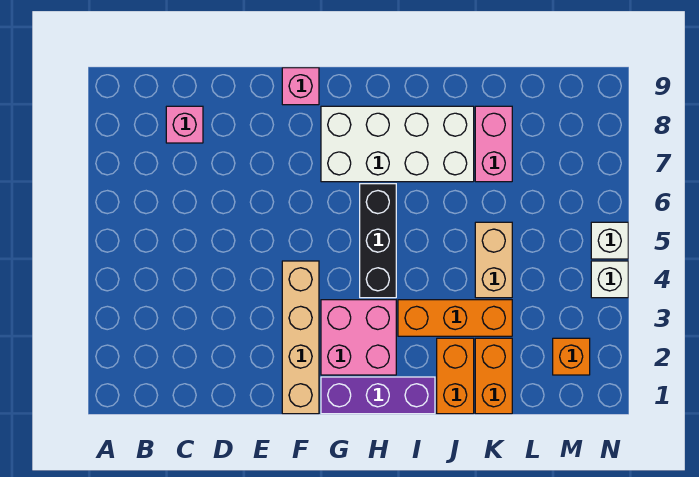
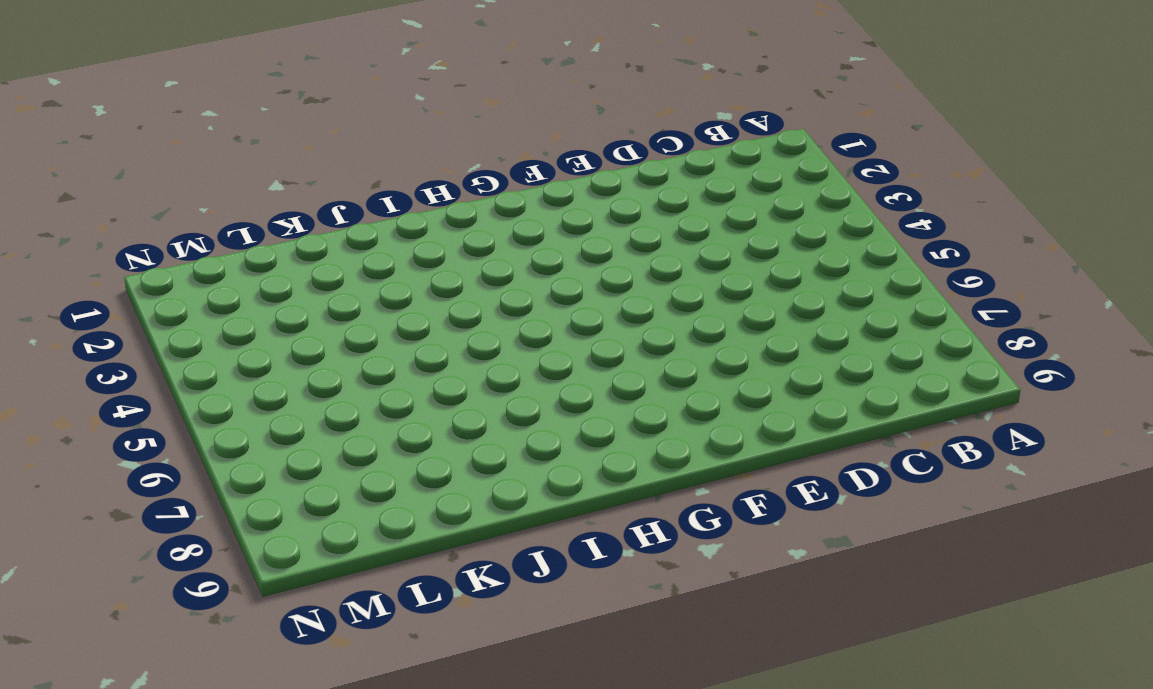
none -> pink brick C8 level 1
none -> tan brick F1:F4 level 1
none -> pink brick F9 level 1

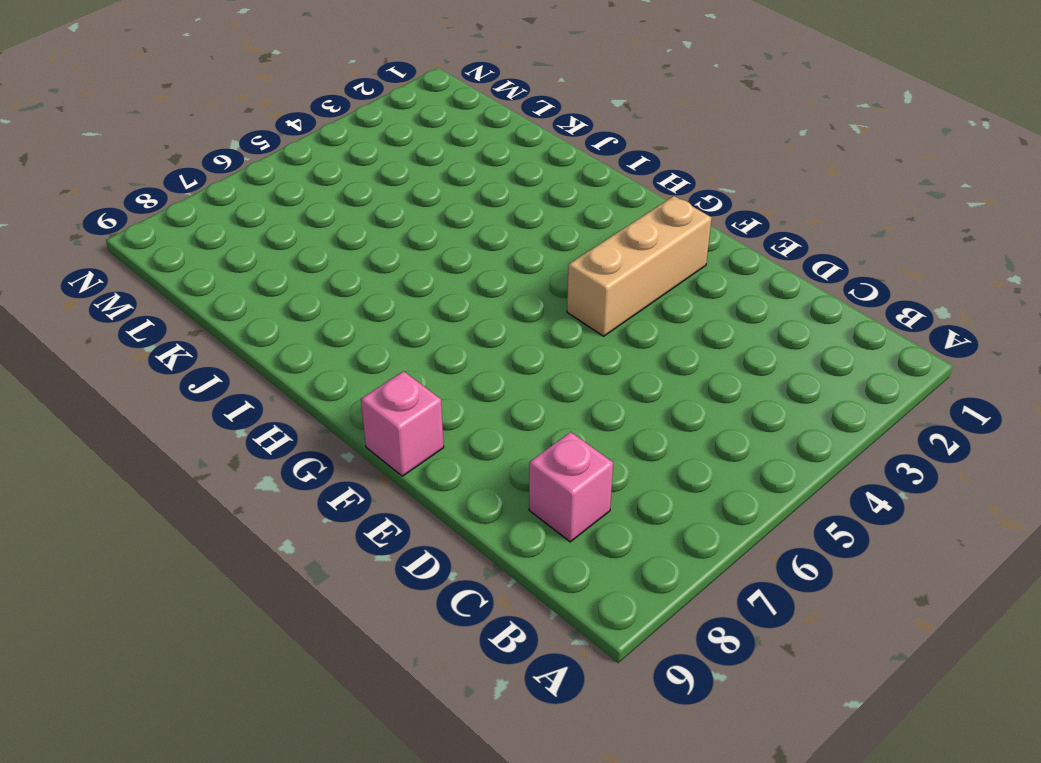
tan brick F2:F4 level 1 -> tan brick F1:F4 level 1
none -> purple brick G1:I1 level 1
none -> pink brick G2:H3 level 1
none -> white brick G7:J8 level 1

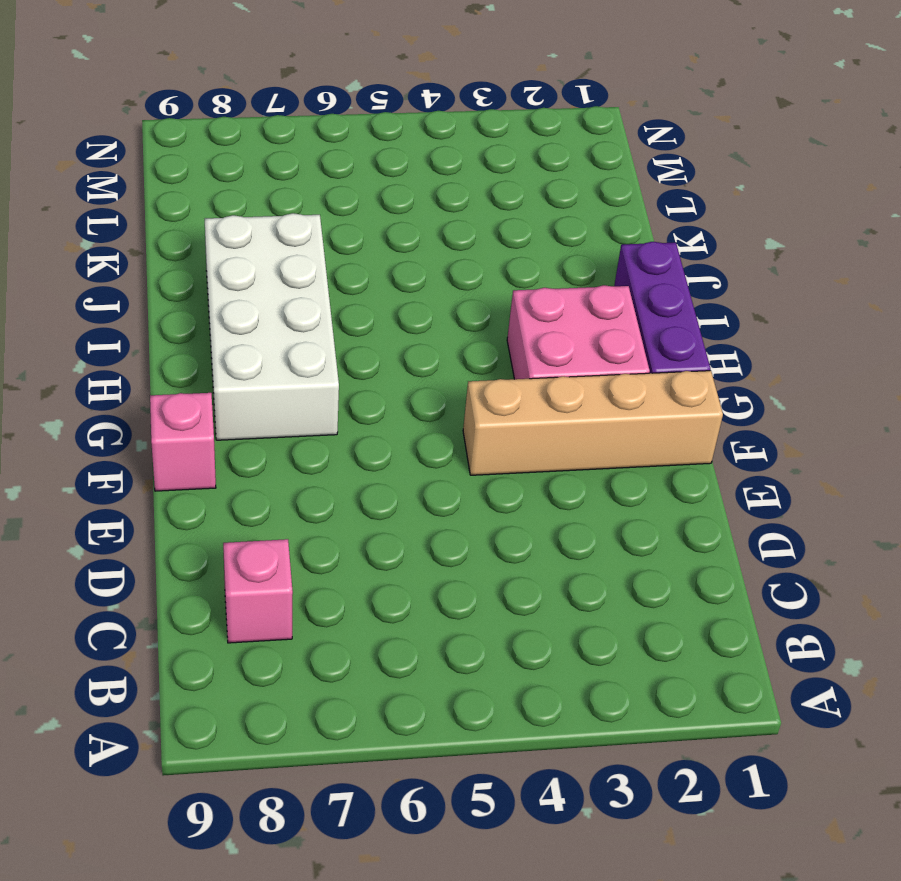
none -> black brick H4:H6 level 1
none -> orange brick I3:K3 level 1
none -> orange brick J1:J2 level 1

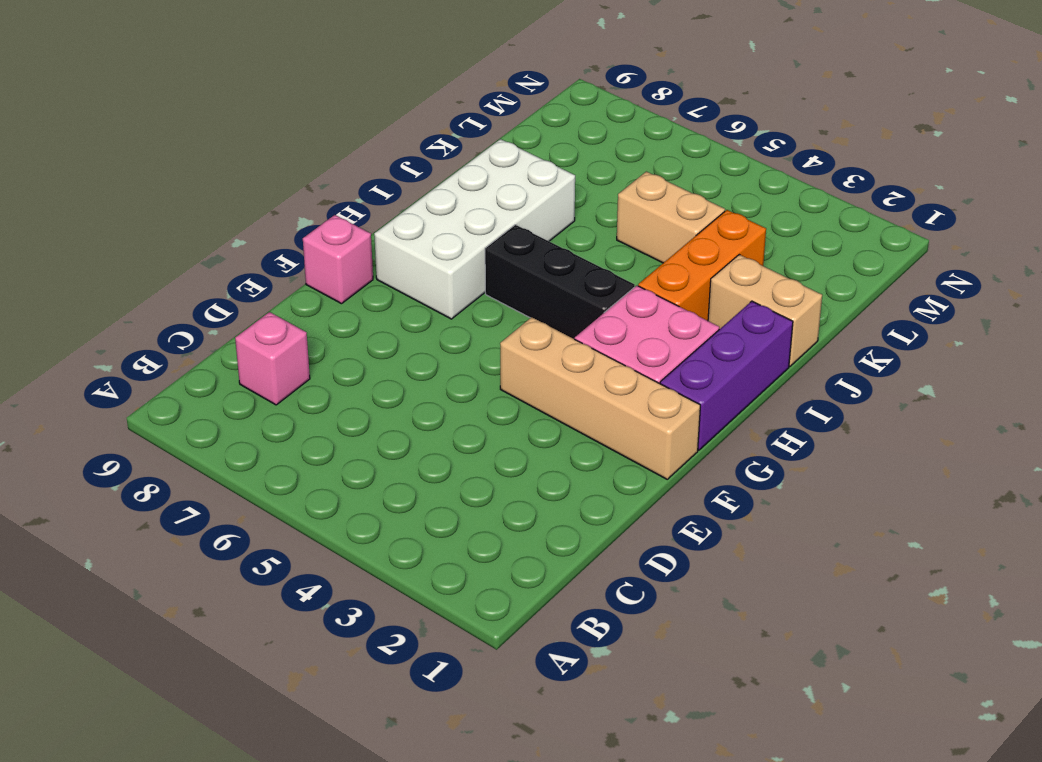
tan brick J1:J2 level 1 -> orange brick J1:J2 level 1
none -> orange brick K1:K2 level 1
none -> pink brick K7:K8 level 1
none -> orange brick M2 level 1

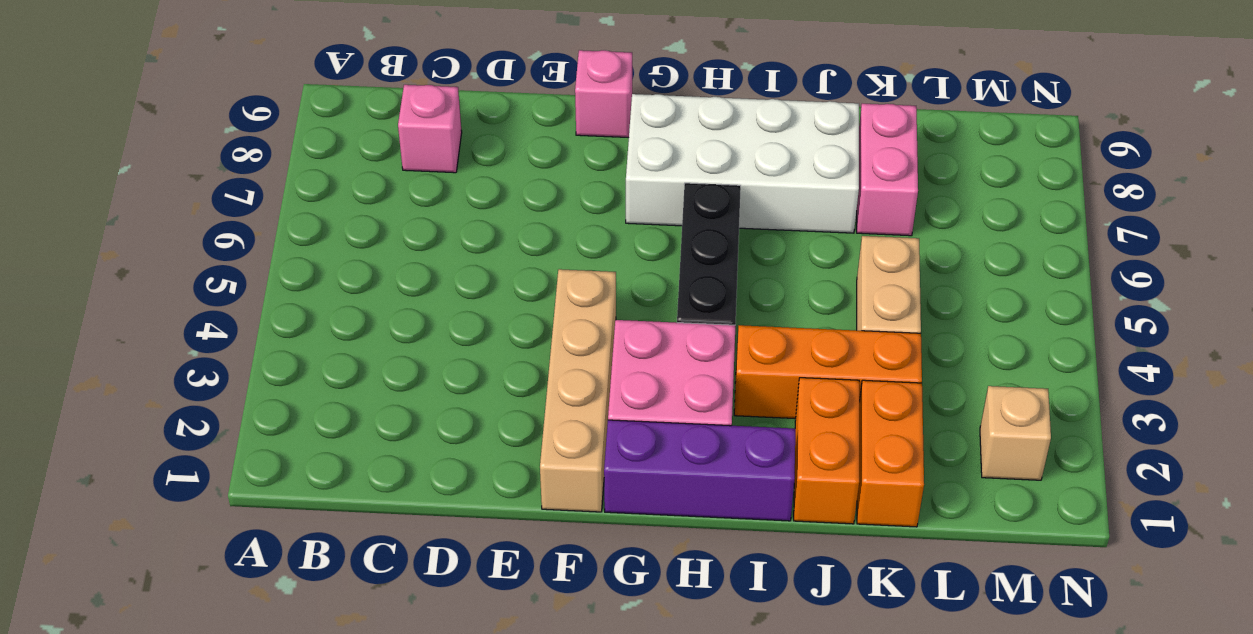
tan brick M2 level 1 -> orange brick M2 level 1
none -> white brick N4 level 1
none -> white brick N5 level 1

